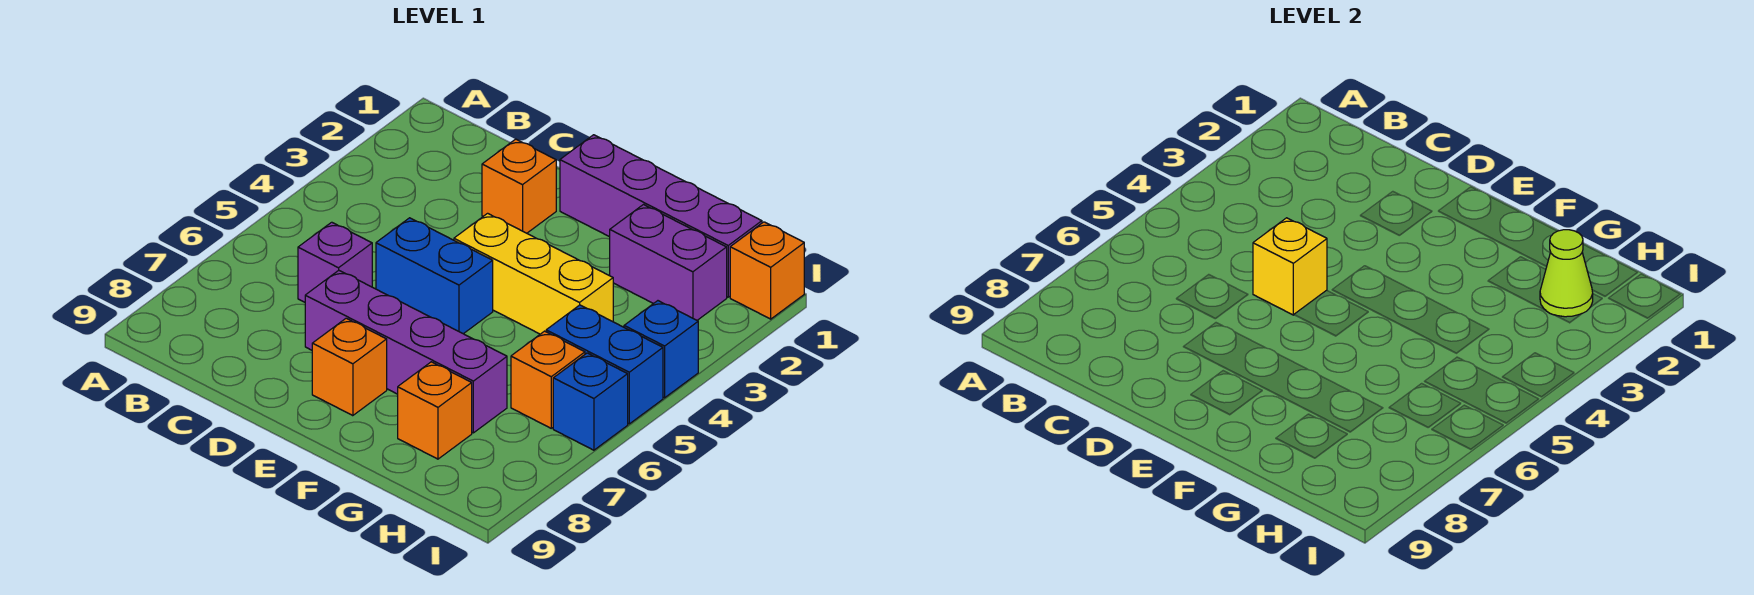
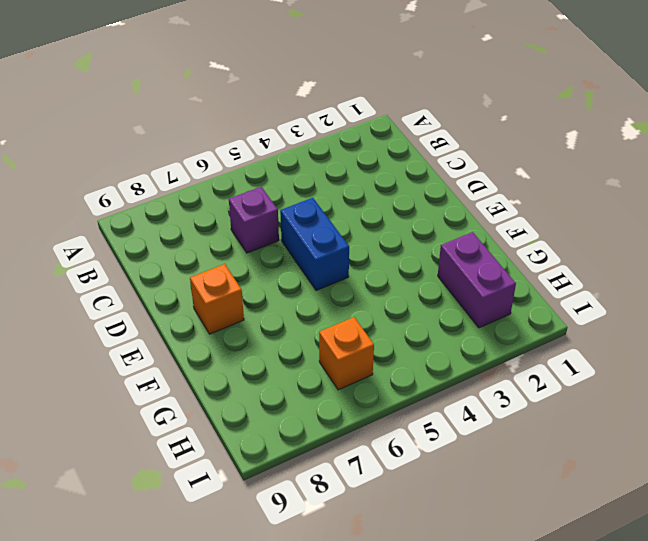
none -> orange brick D2 level 1
none -> purple brick D7:G7 level 1
none -> purple brick E1:H1 level 1

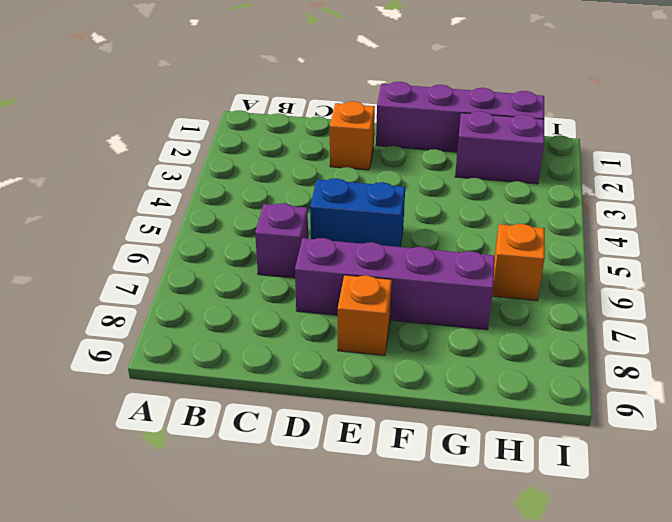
none -> yellow brick E4:G4 level 1
none -> orange brick G8 level 1
none -> blue brick H5:I5 level 1

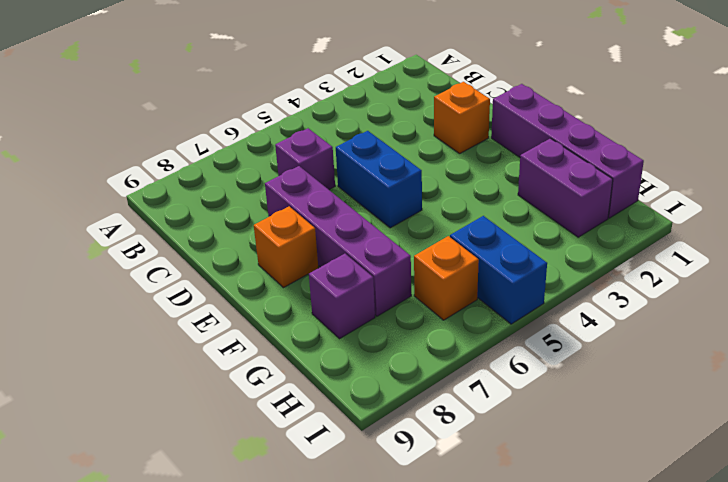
purple brick G8 level 1 -> orange brick G8 level 1
none -> yellow brick E4:G4 level 1
none -> orange brick I1 level 1
none -> blue brick I4 level 1

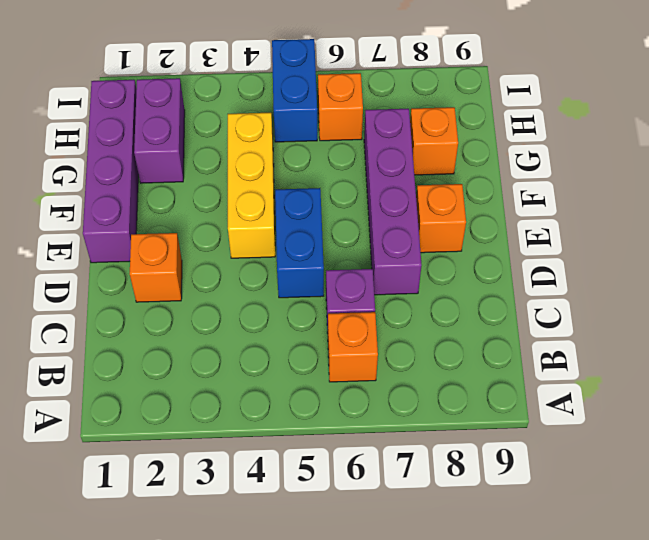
orange brick B6 level 1 -> orange brick I1 level 1
none -> blue brick I4 level 1
none -> blue brick I6 level 1
none -> yellow brick D5 level 2

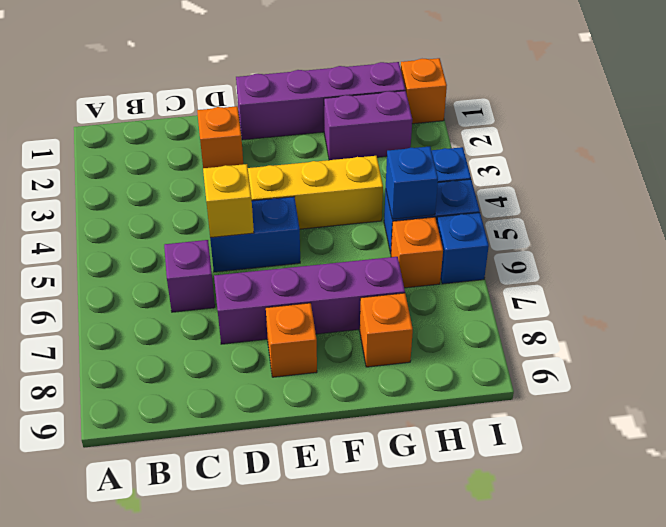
blue brick H5 level 2 -> none
none -> lime cone H2 level 2

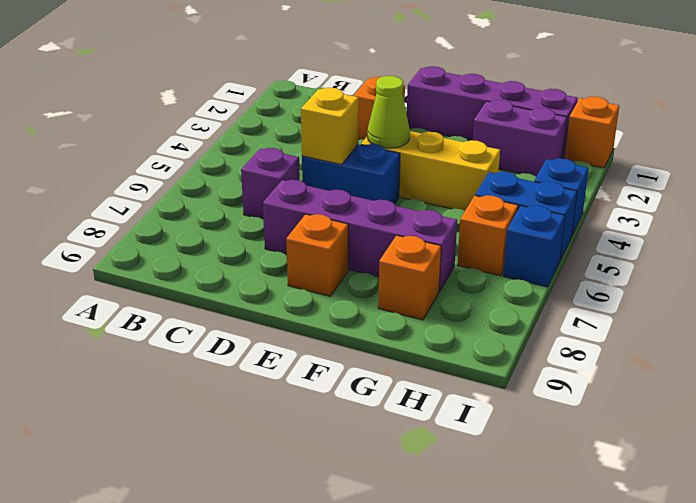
lime cone E4 level 2 -> lime cone H2 level 2

